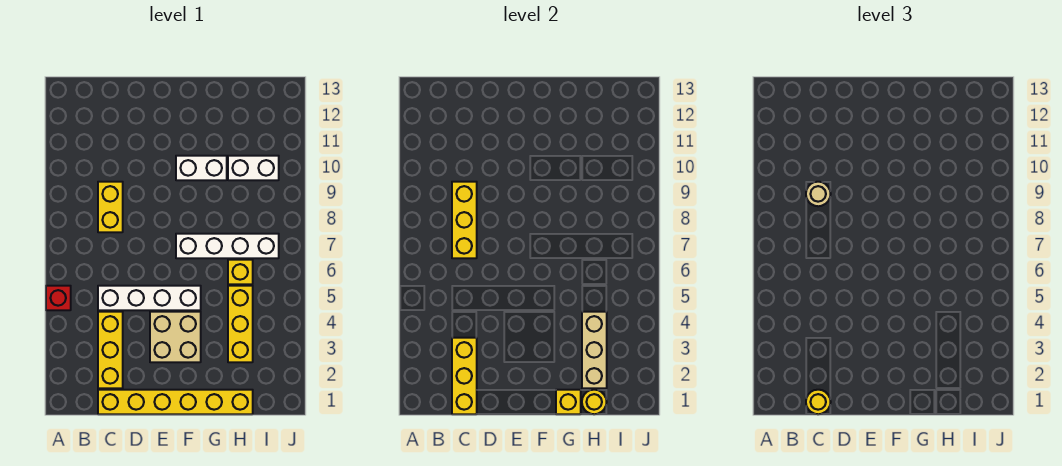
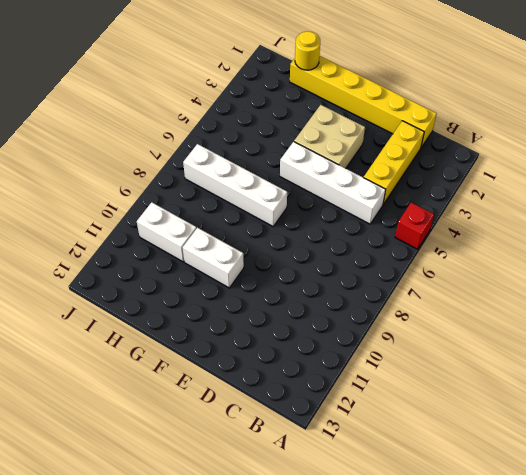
none -> yellow brick C8:C9 level 1
none -> yellow brick H3:H5 level 1
none -> yellow brick H6 level 1

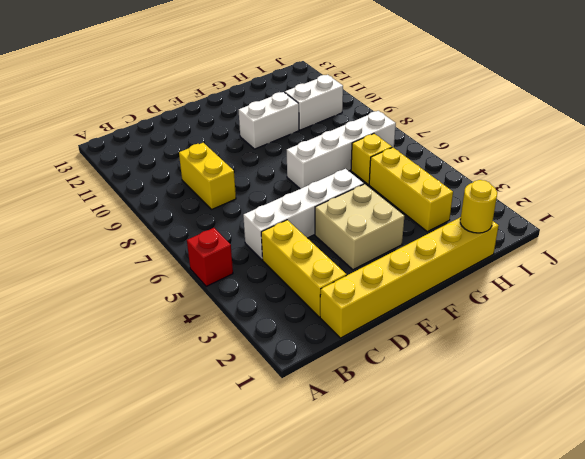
none -> yellow brick C1:C3 level 2
none -> yellow brick C7:C9 level 2
none -> yellow brick G1 level 2

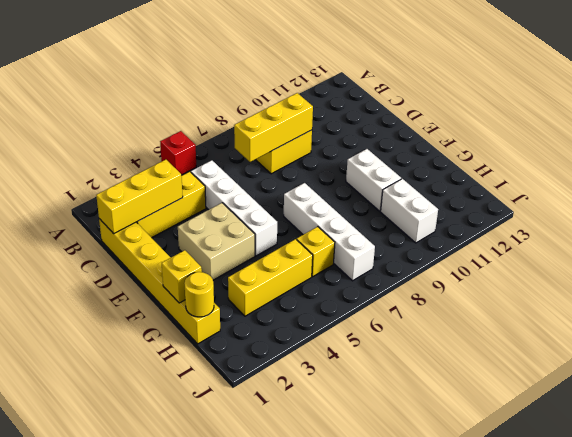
none -> tan brick H2:H4 level 2
none -> yellow round brick C1 level 3
none -> tan round brick C9 level 3

